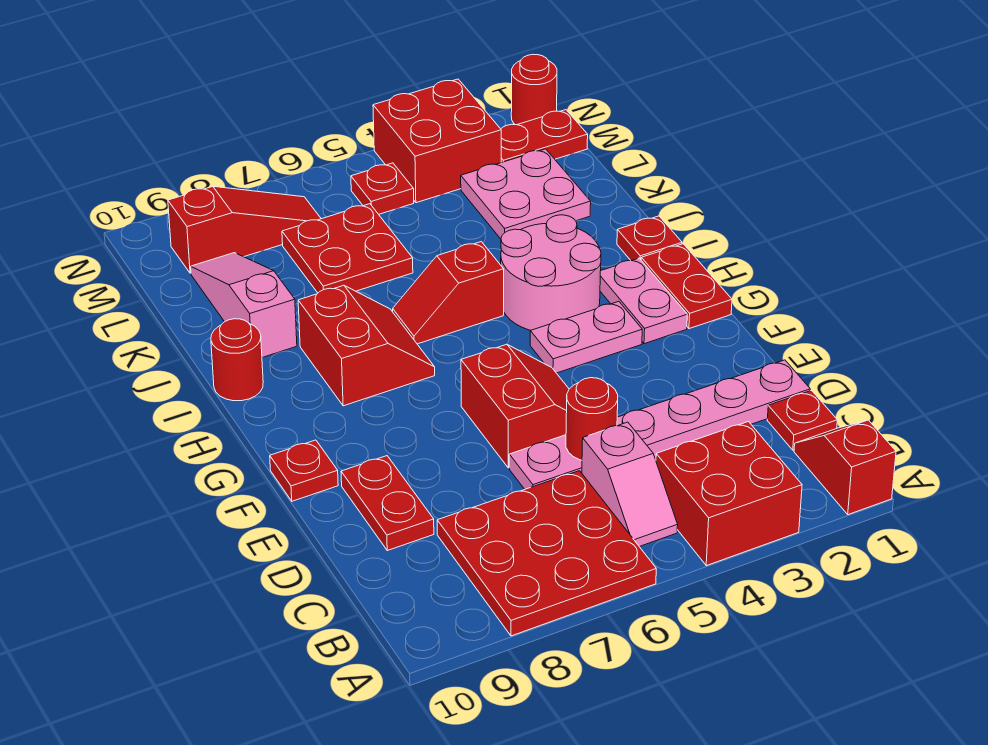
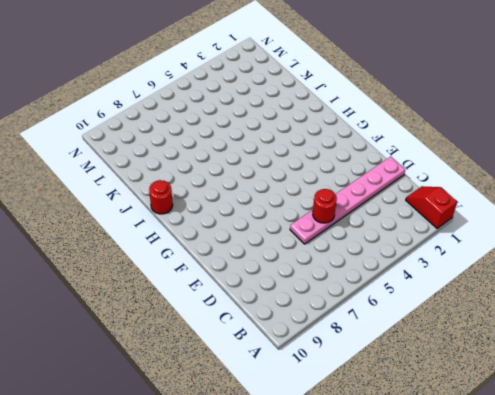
none -> red brick A3:B4 level 1
none -> red plate A6:C8 level 1
none -> pink slope B5:C5 level 1 top C

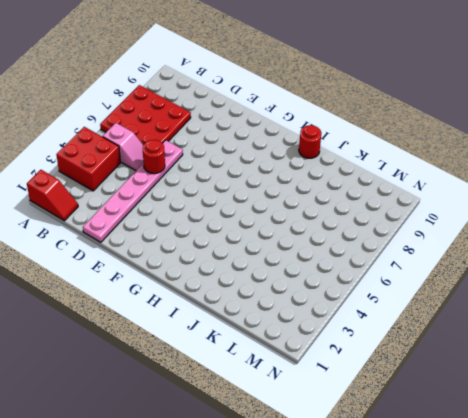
pink slope B5:C5 level 1 top B -> pink slope B5:C5 level 1 top C
none -> red plate C1 level 1
none -> red plate D9:E9 level 1
none -> red slope E5:F6 level 1 top 6

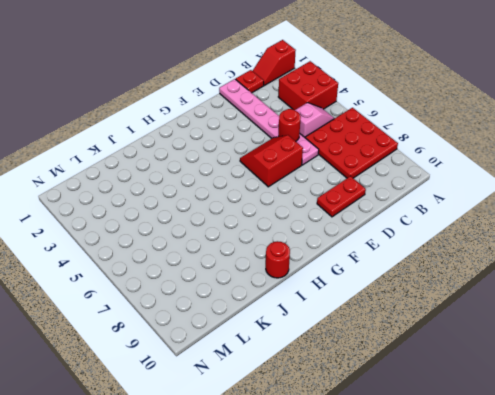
none -> red plate F10 level 1
none -> red plate G1:H1 level 1
none -> pink plate G2:H2 level 1

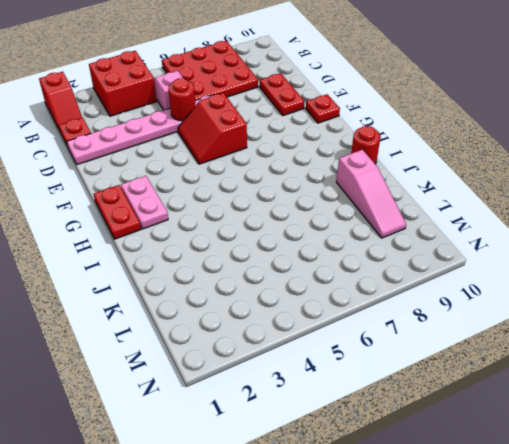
none -> pink plate G3:G4 level 1
none -> pink round brick H3:I4 level 1
none -> red slope H7:I8 level 1 top 8

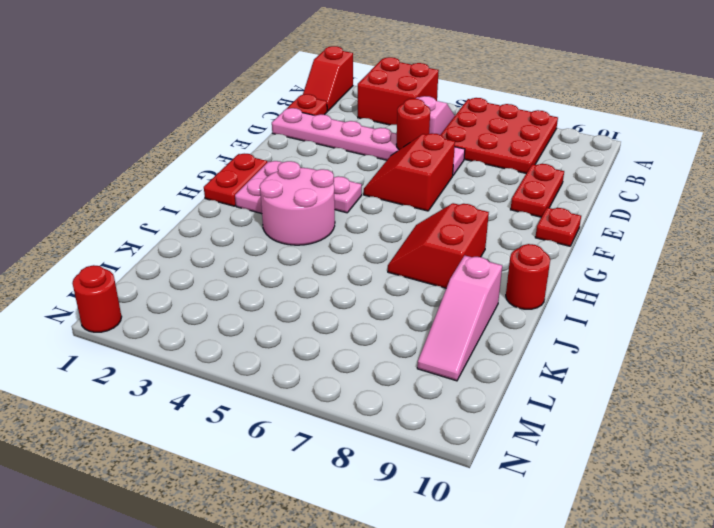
none -> red plate I1 level 1
none -> red slope I5:I6 level 1 top 5
none -> pink plate K2:L3 level 1

